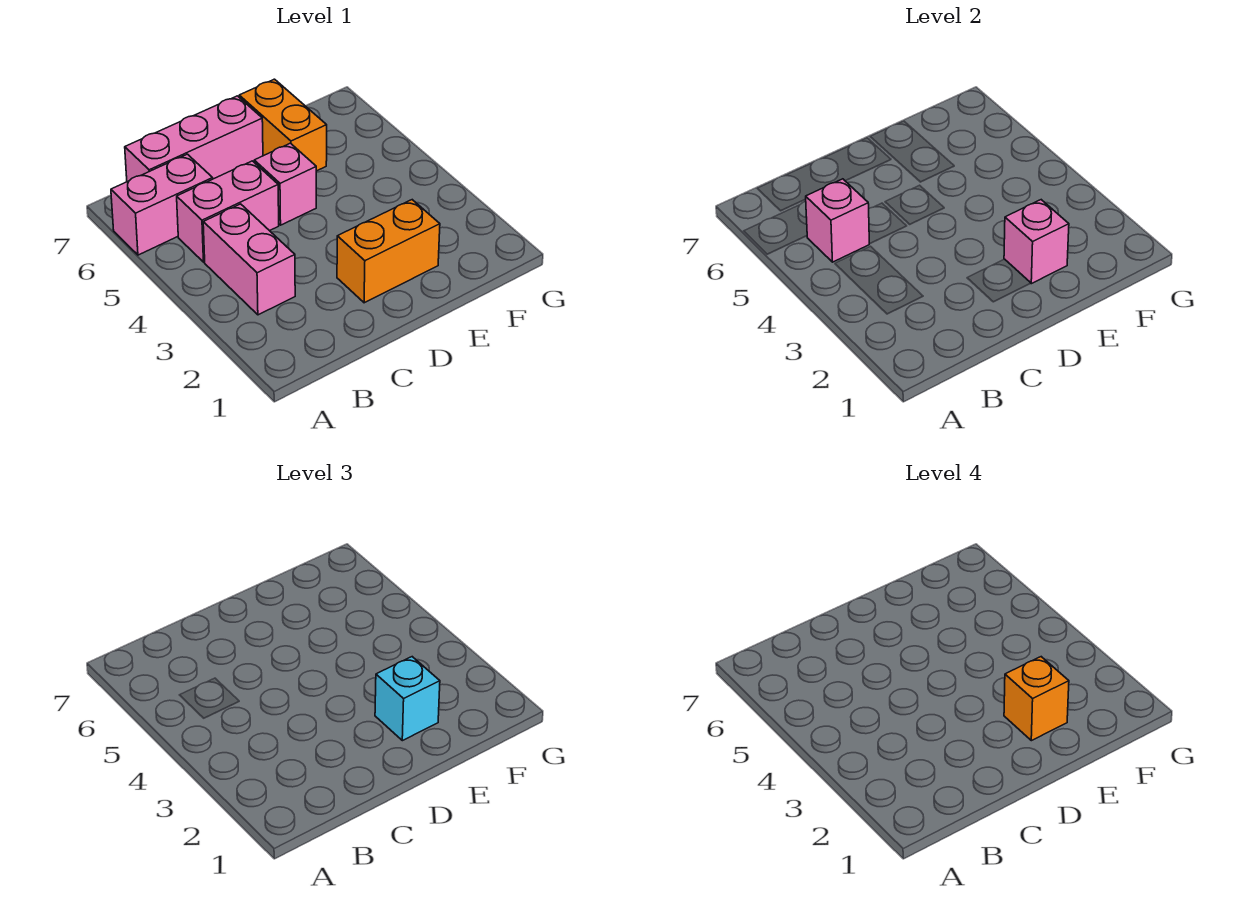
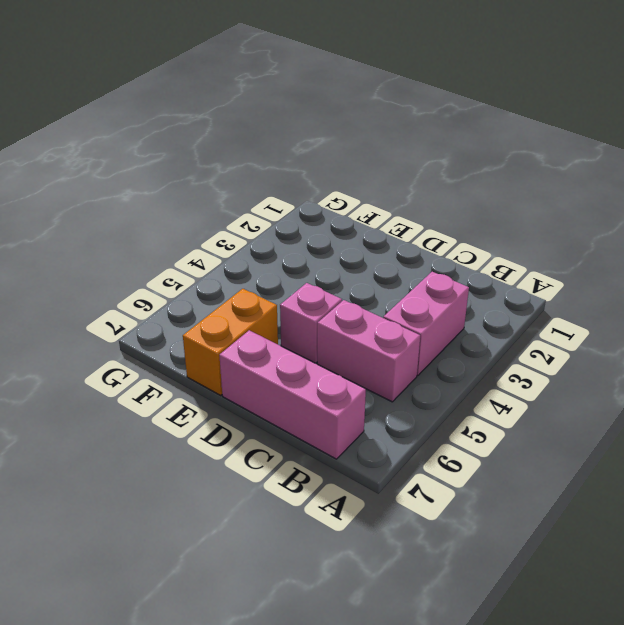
none -> pink brick A6:B6 level 1
none -> orange brick D2:E2 level 1

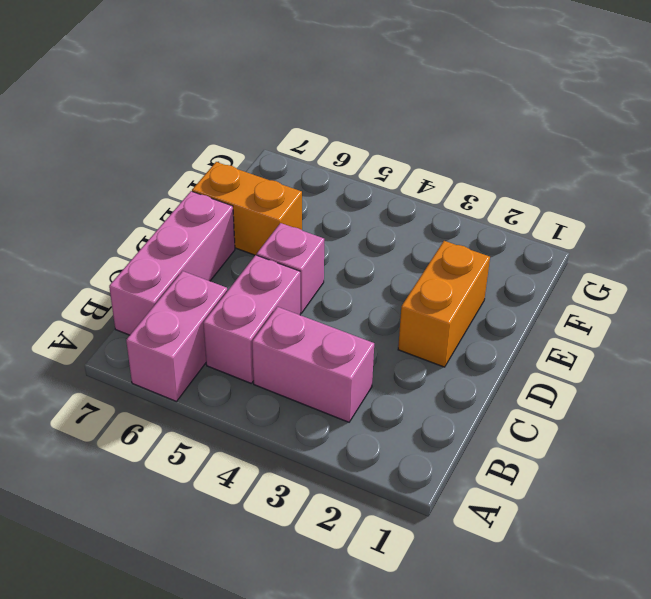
none -> pink brick B5 level 2
none -> pink brick E2 level 2

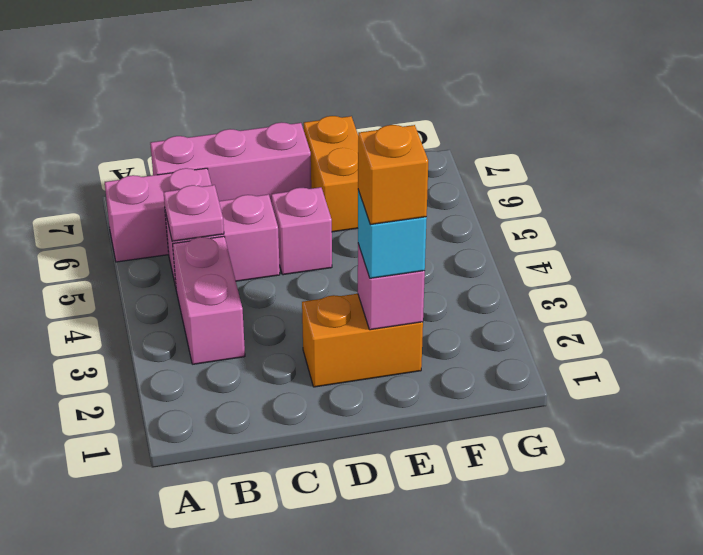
pink plate B5 level 2 -> pink brick B5 level 2

